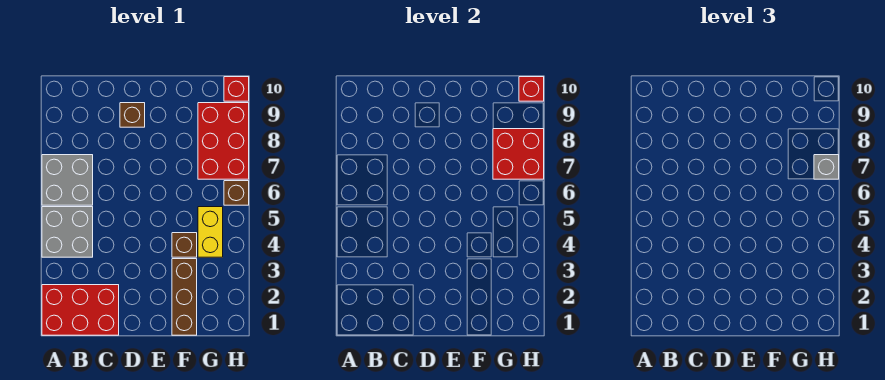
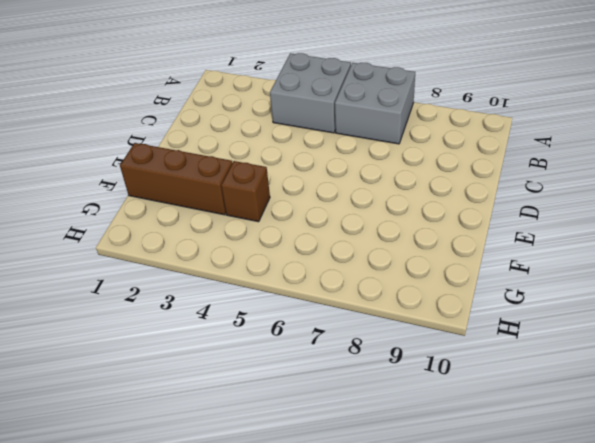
none -> red brick A1:C2 level 1
none -> brown brick D9 level 1
none -> yellow brick G4:G5 level 1

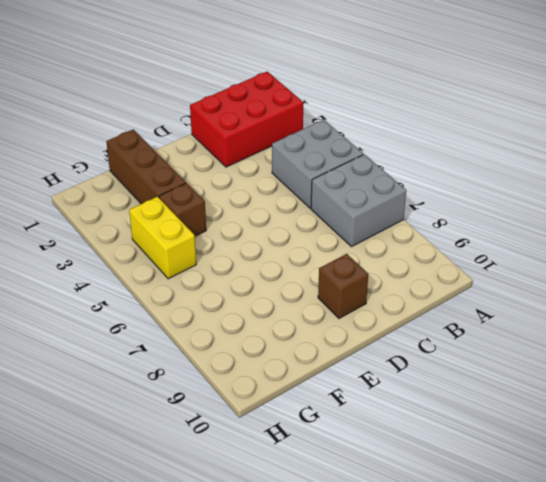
none -> red brick G7:H9 level 1
none -> brown brick H6 level 1
none -> red brick H10 level 1

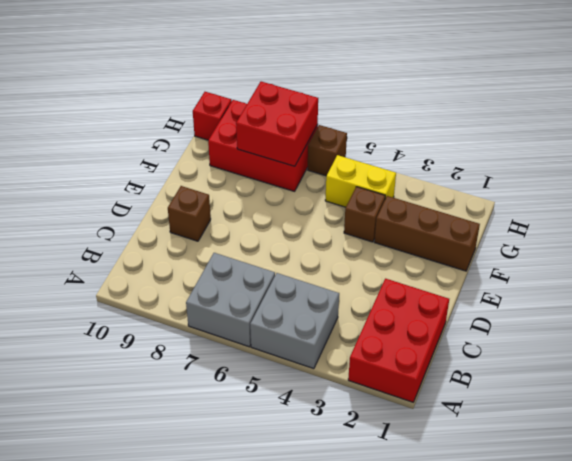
none -> red brick H10 level 2
none -> grey brick H7 level 3

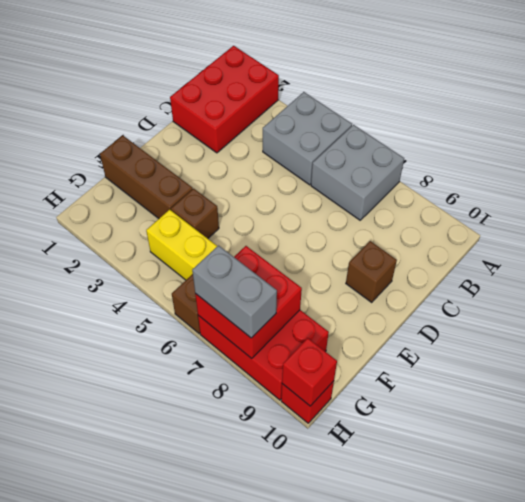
grey brick H7:H8 level 3 -> grey brick H7 level 3

